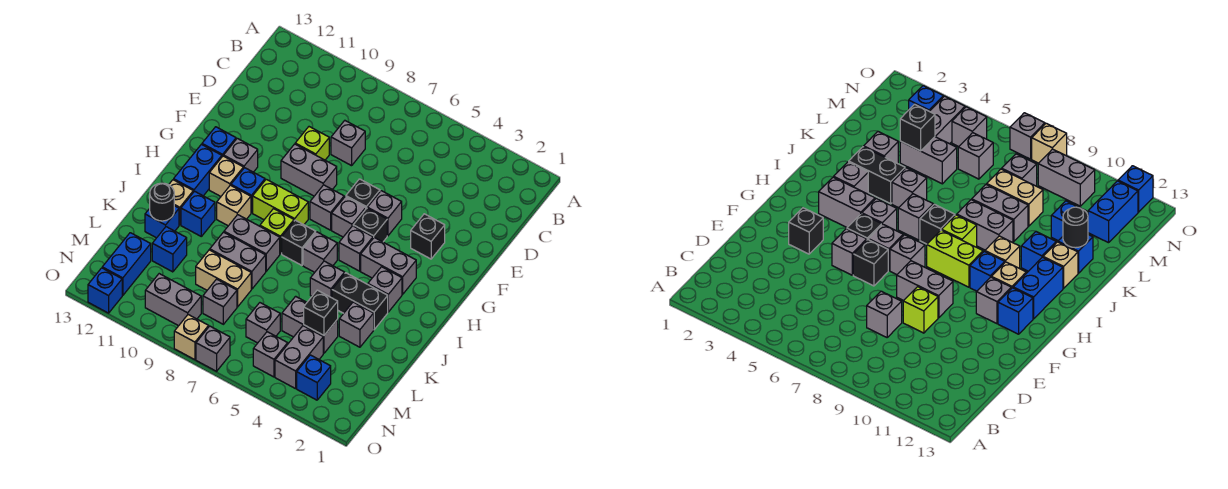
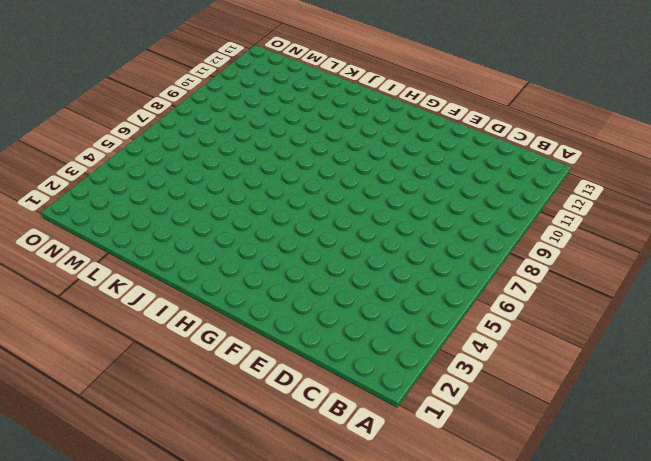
none -> grey brick D8 level 1
none -> lime brick E9 level 1
none -> black brick F3 level 1
none -> grey brick F5 level 1

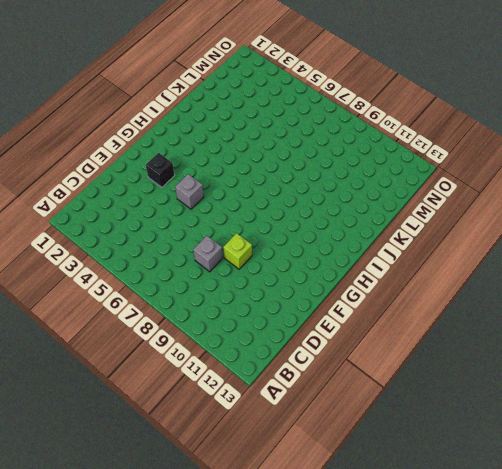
none -> black brick F6 level 1
none -> grey brick F8:F9 level 1
none -> black brick G5 level 1
none -> grey brick G6 level 1

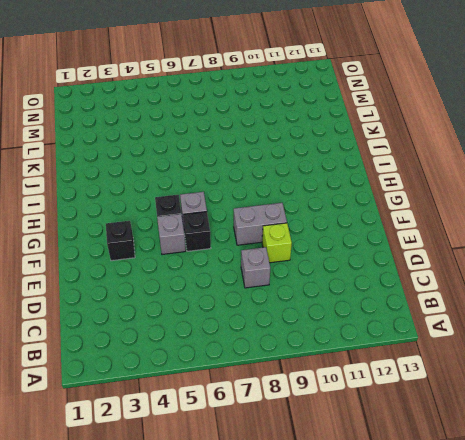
none -> grey brick G7 level 1
none -> grey brick G11 level 1
none -> blue brick G12 level 1
none -> grey brick H3:H4 level 1

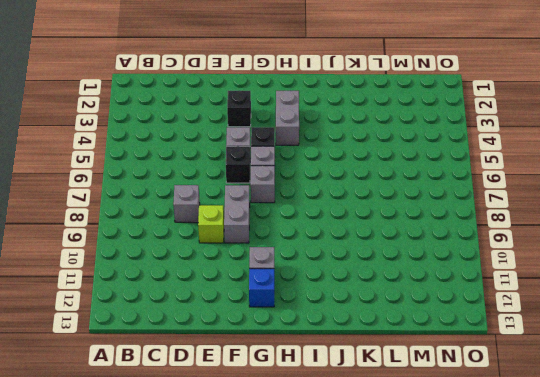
none -> grey brick H5 level 1
none -> lime brick H8:H9 level 1
none -> blue brick H10 level 1
none -> tan brick H11 level 1

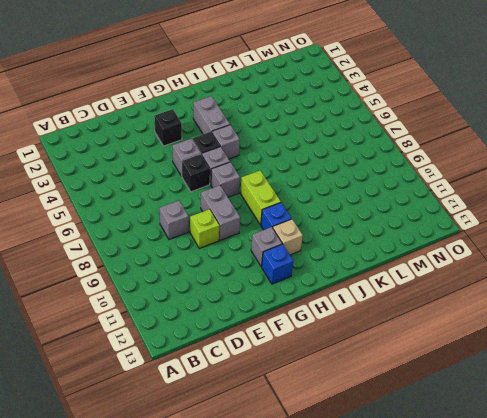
none -> blue brick H12:I12 level 1
none -> grey brick I3 level 1
none -> grey brick I6 level 1
none -> black brick I7 level 1

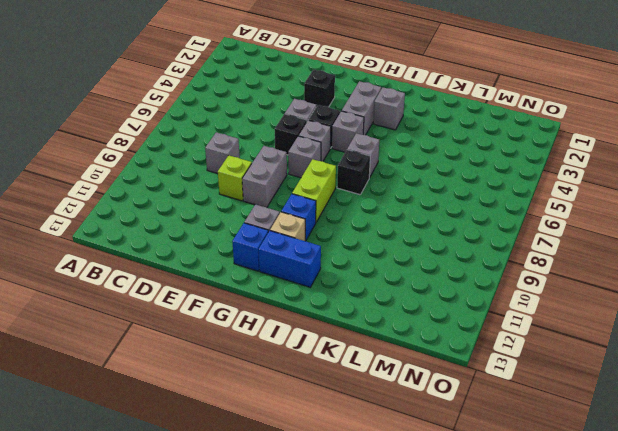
none -> lime brick I8 level 1
none -> tan brick I10 level 1
none -> black brick J3:J4 level 1
none -> grey brick J5 level 1

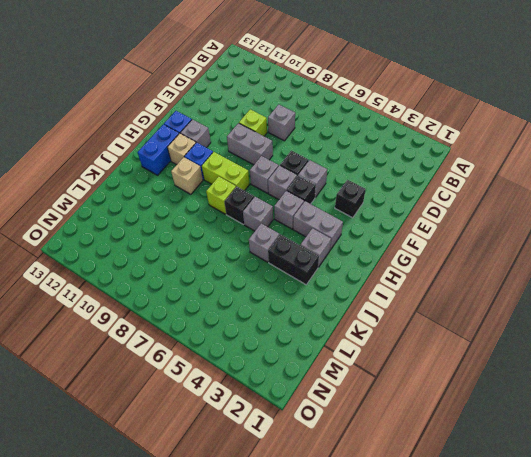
none -> grey brick J8:J9 level 1
none -> blue brick J11 level 1
none -> tan brick J12 level 1
none -> grey brick K3 level 1

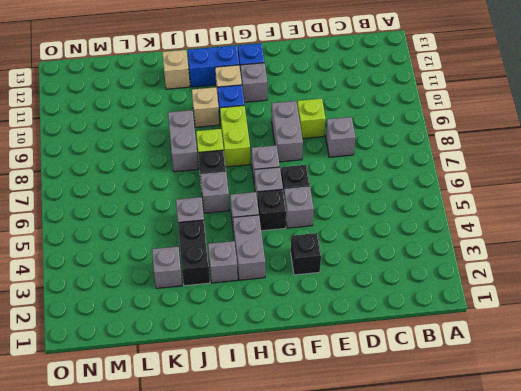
none -> blue brick J11 level 1
none -> grey brick K8:K9 level 1
none -> blue brick K12 level 1
none -> grey brick L4:L5 level 1

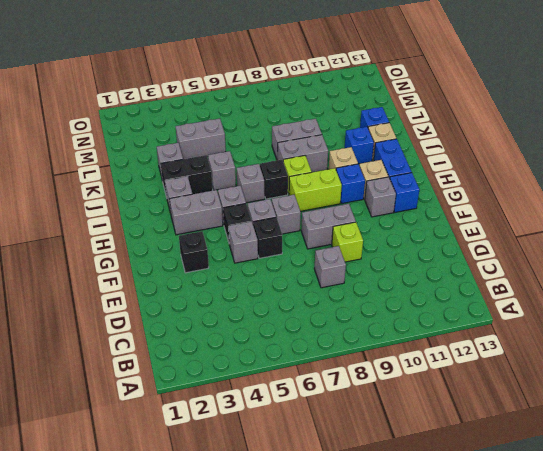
none -> tan brick L8:L9 level 1
none -> blue brick L11 level 1
none -> grey brick M4:N4 level 1
none -> grey brick M6 level 1

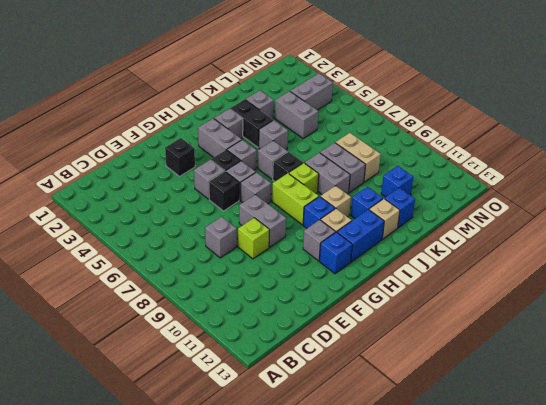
none -> grey brick M6 level 1
none -> grey brick M8 level 1
none -> blue brick M12:N12 level 1
none -> blue brick N3 level 1

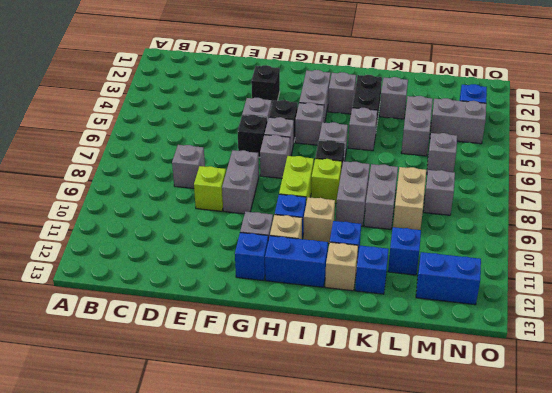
none -> grey brick N5 level 1
none -> grey brick N9:N10 level 1
none -> grey brick O7 level 1
none -> tan brick O8 level 1

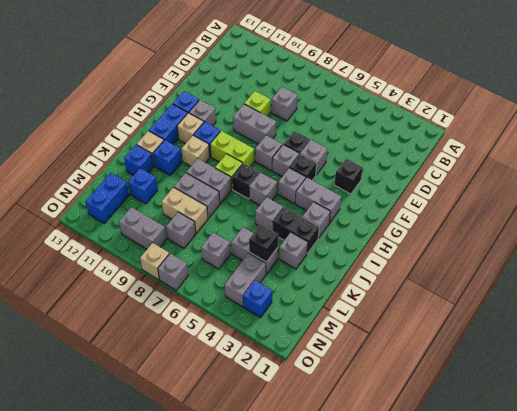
none -> grey brick N5 level 1
none -> blue brick O12 level 1
none -> black round brick K12 level 2

